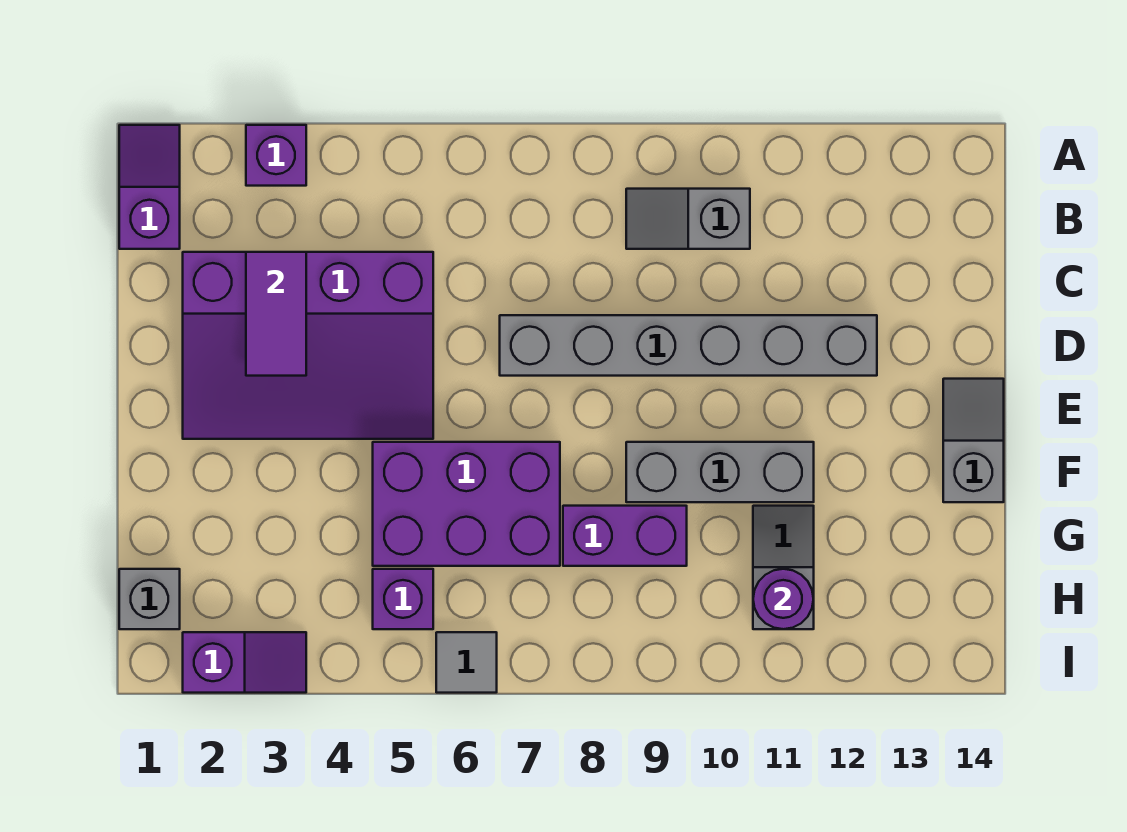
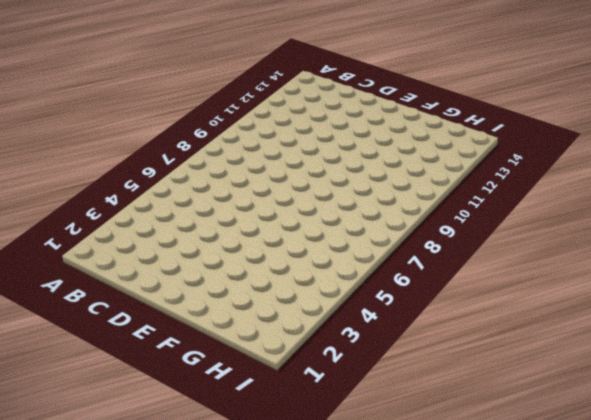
none -> purple slope A1:B1 level 1 top B
none -> purple brick A3 level 1
none -> grey slope B9:B10 level 1 top 10

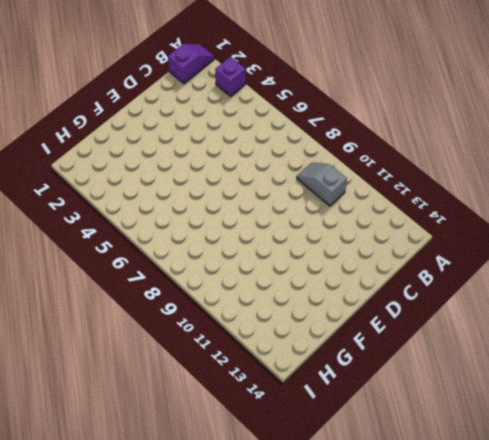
none -> purple slope C2:E5 level 1 top C
none -> grey brick D7:D12 level 1
none -> grey slope E14:F14 level 1 top F

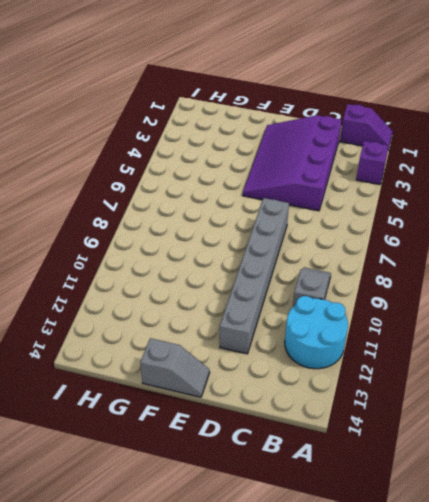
cyan round brick A11:B12 level 1 -> none
none -> purple brick F5:G7 level 1
none -> grey brick F9:F11 level 1
none -> purple brick G8:G9 level 1

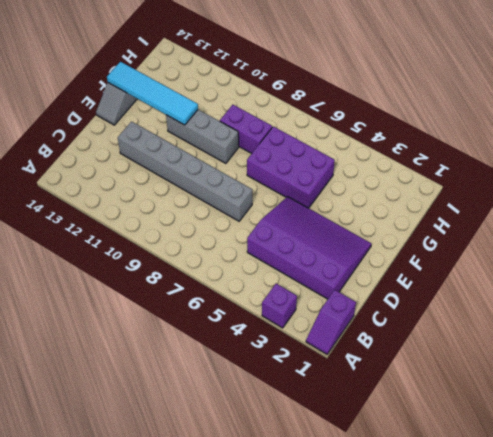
cyan tile F11:F14 level 2 -> none
none -> grey slope B9:B10 level 1 top 10
none -> grey slope G11:H11 level 1 top H
none -> grey brick H1 level 1

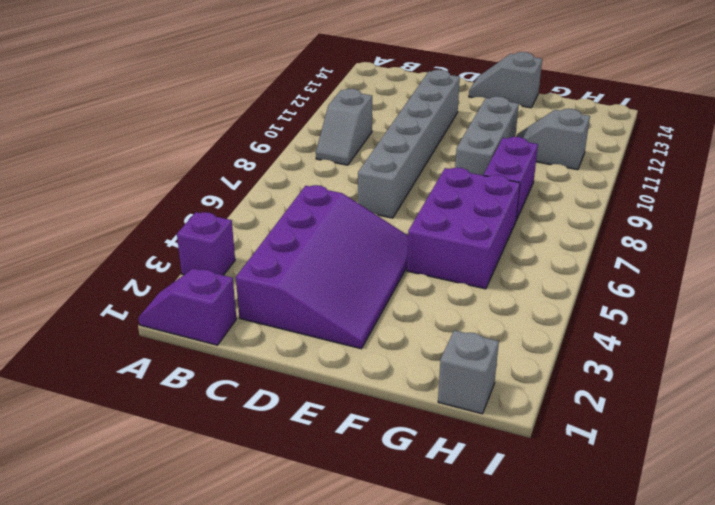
none -> purple brick H5 level 1
none -> purple slope I2:I3 level 1 top 2
none -> grey tile I6 level 1

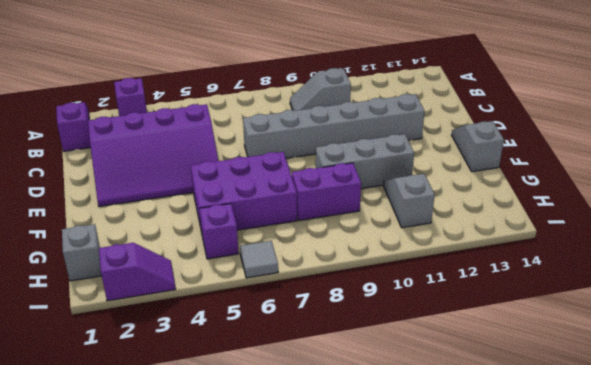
none -> purple tile C3:D3 level 2
none -> purple round brick H11 level 2

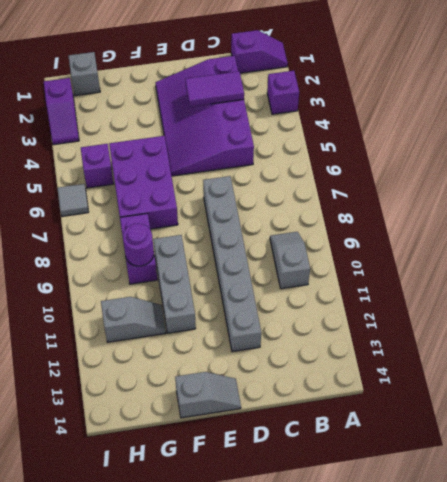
purple round brick G9 level 2 -> purple round brick H11 level 2

